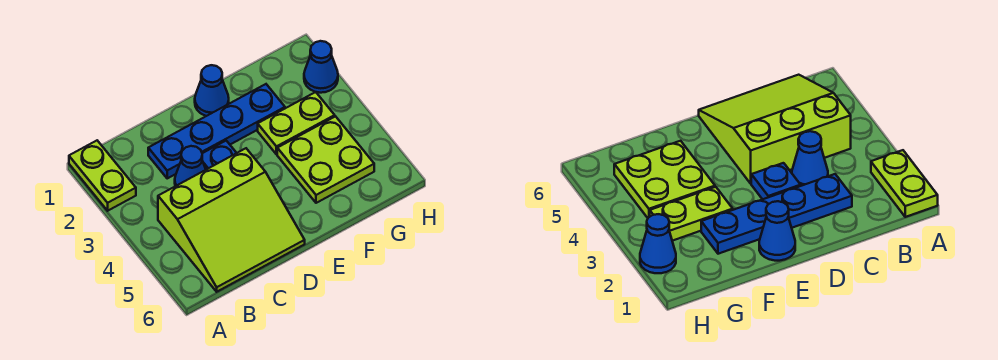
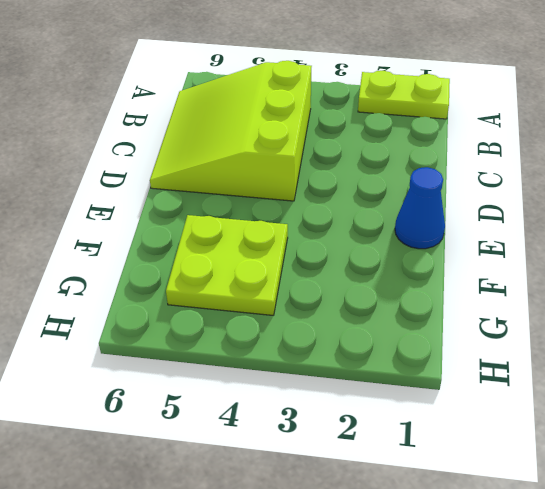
none -> blue plate C2:F2 level 1
none -> blue cone C3 level 1

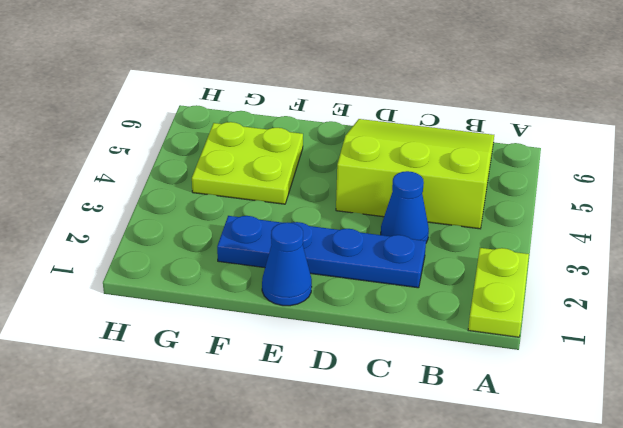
none -> blue plate D3 level 1
none -> lime plate F3:G3 level 1

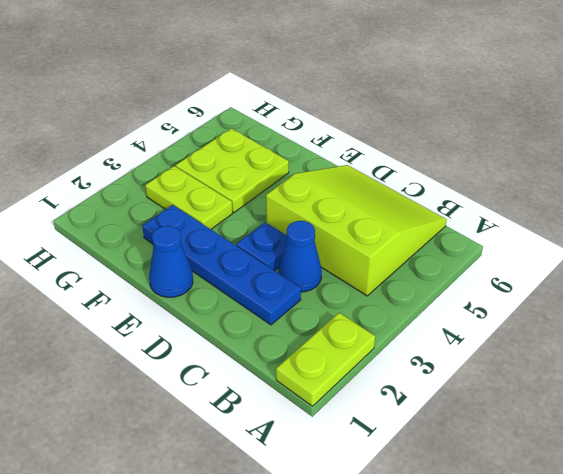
none -> blue cone H2 level 1

